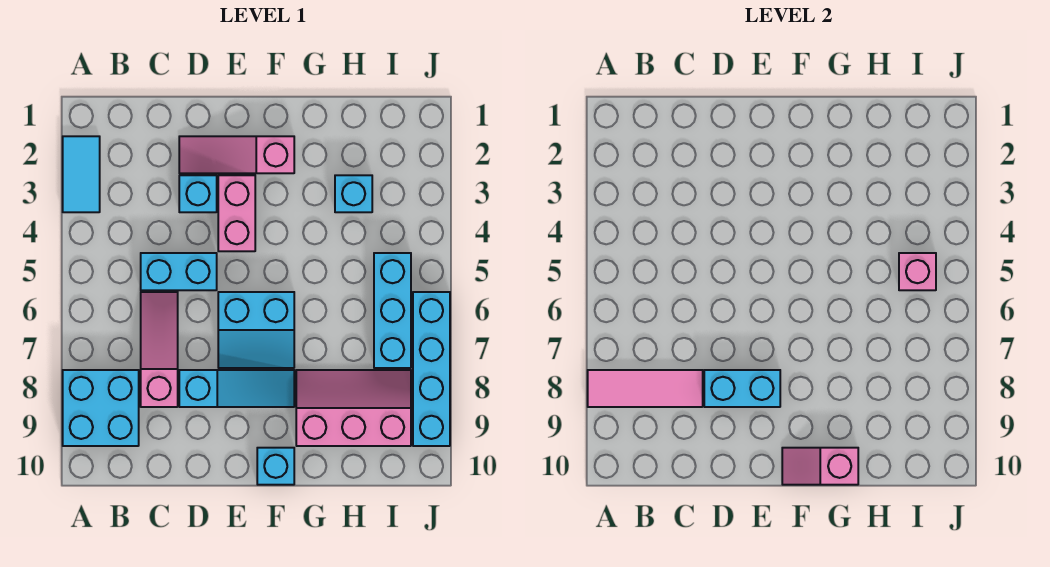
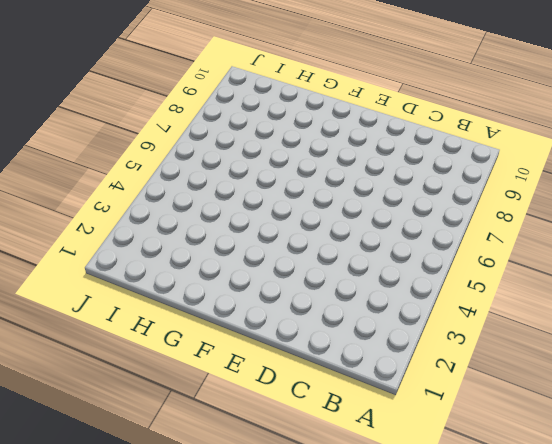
none -> cyan tile A2:A3 level 1
none -> cyan brick A8:B9 level 1
none -> cyan brick C5:D5 level 1

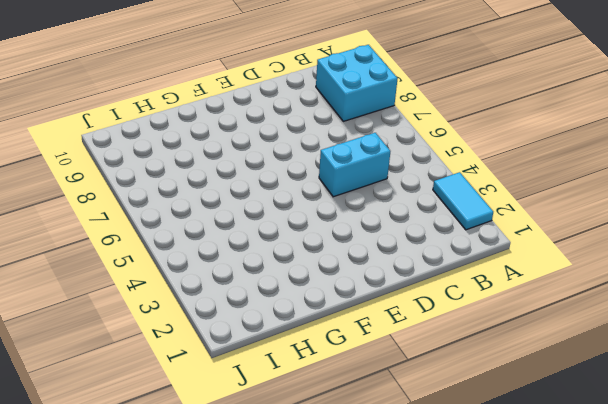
none -> pink slope C6:C8 level 1 top 8
none -> pink slope D2:F2 level 1 top F
none -> cyan brick D3 level 1

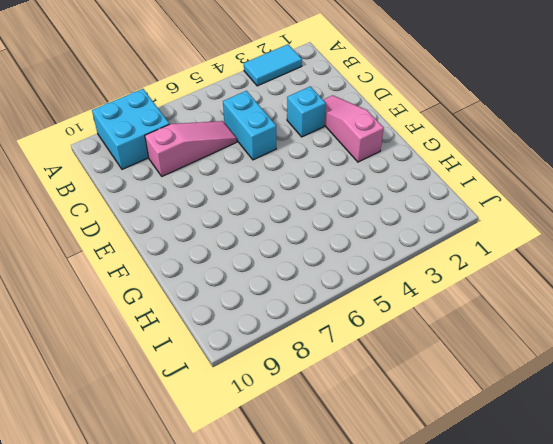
none -> cyan slope D8:F8 level 1 top D
none -> pink brick E3:E4 level 1
none -> cyan slope E6:F7 level 1 top 6

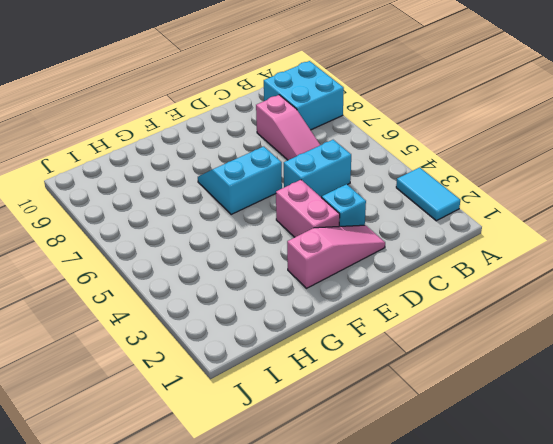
none -> cyan slope D8:F8 level 1 top D
none -> cyan brick F10 level 1
none -> pink slope G8:I9 level 1 top 9

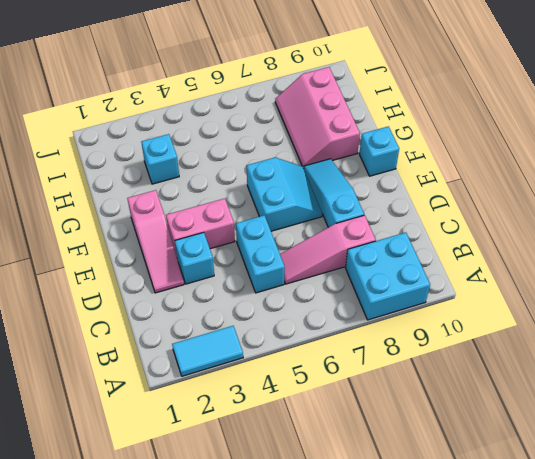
none -> cyan brick I5:I7 level 1
none -> cyan brick J6:J9 level 1
none -> pink tile A8:C8 level 2

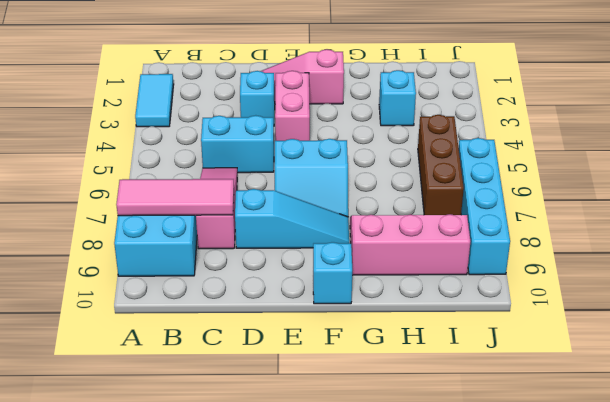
brown brick I5:I7 level 1 -> cyan brick I5:I7 level 1
none -> cyan brick D8:E8 level 2
none -> pink slope F10:G10 level 2 top G
none -> pink brick I5 level 2

